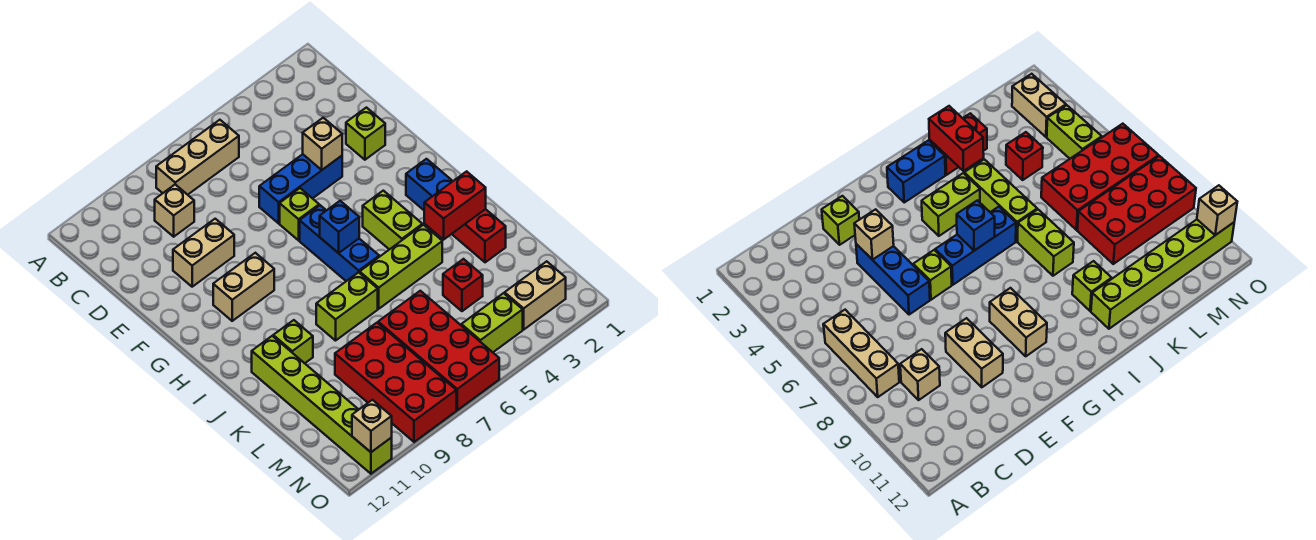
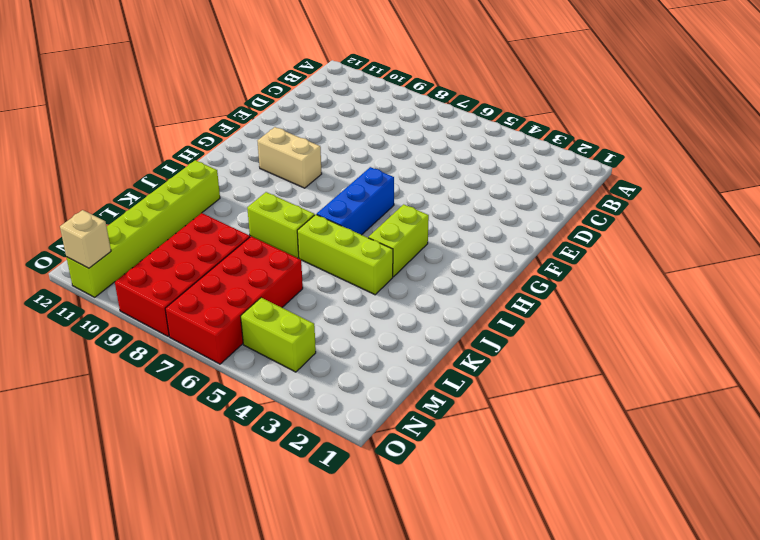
none -> tan brick B6:B8 level 1
none -> tan brick C9 level 1
none -> lime brick E2 level 1

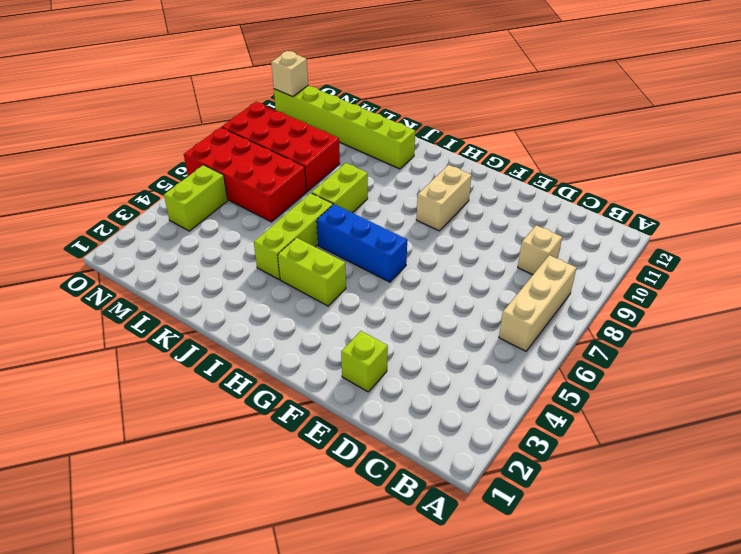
none -> blue brick E4:E6 level 1
none -> tan brick E9:E10 level 1
none -> lime brick F6 level 1

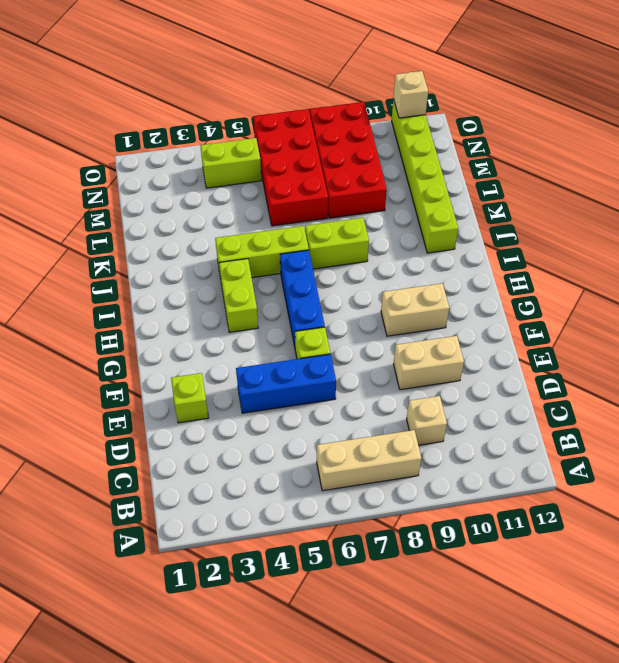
none -> blue brick H2:I2 level 1
none -> red brick J2:K2 level 1
none -> lime brick J10 level 1

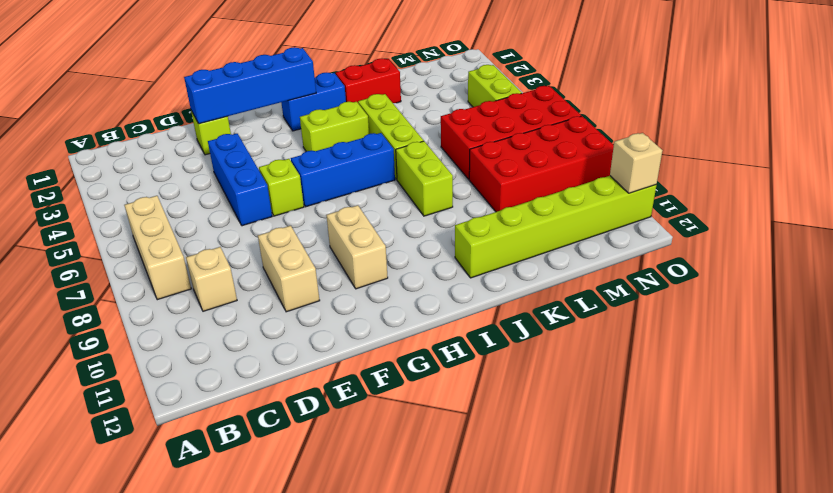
blue brick E2:H2 level 2 -> none
none -> lime brick J10 level 1
none -> red brick L4 level 1
none -> tan brick N2:N3 level 1

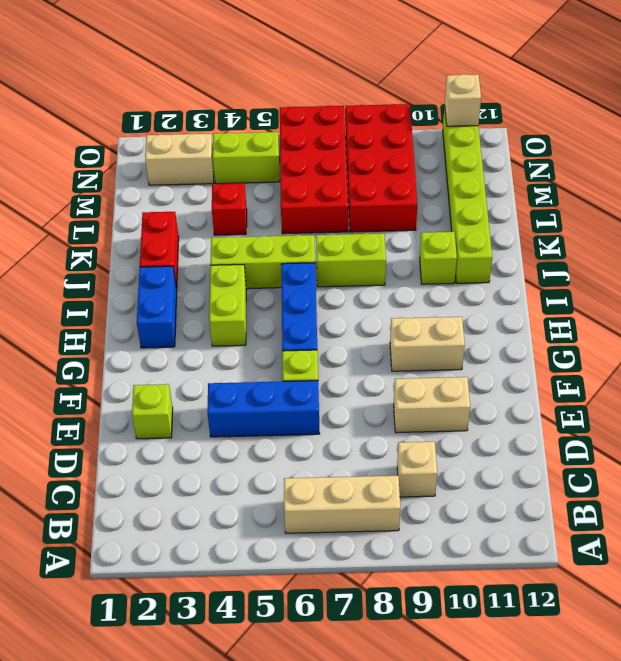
none -> tan brick E4 level 2
none -> blue brick H6 level 2
none -> red brick J2:J3 level 2

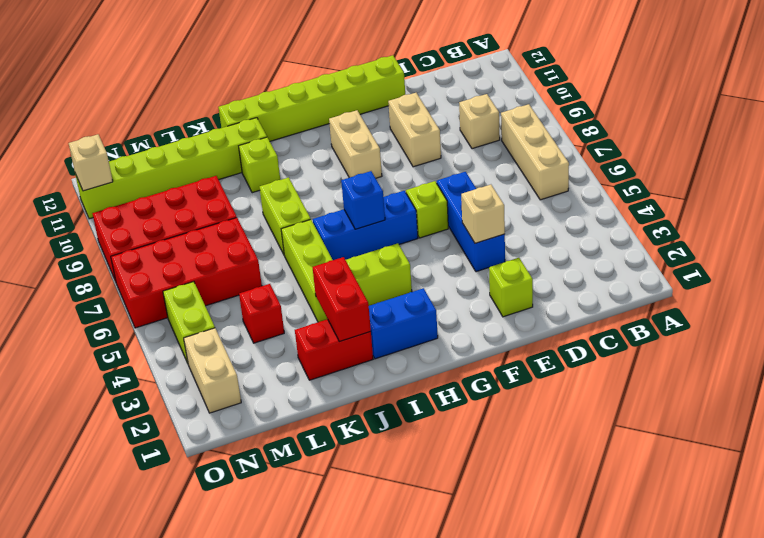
lime brick E12:J12 level 1 -> none

